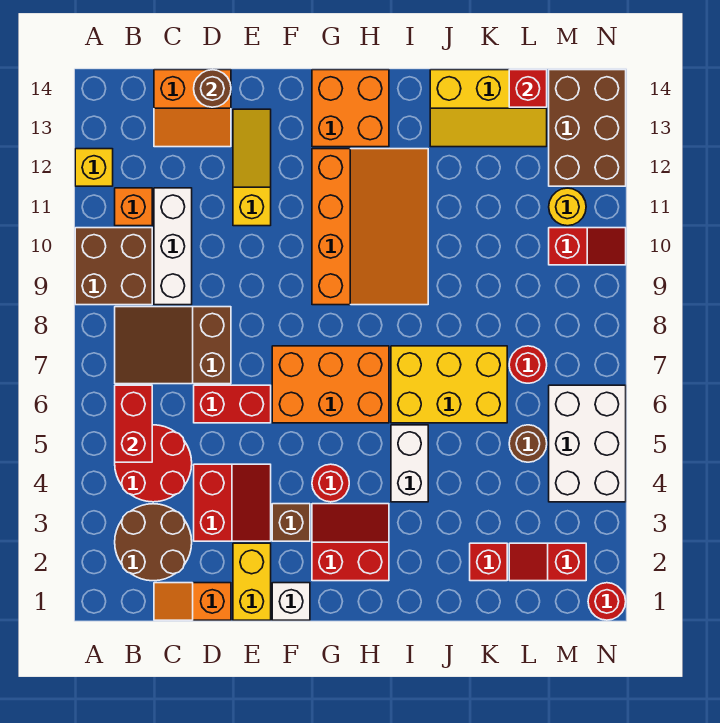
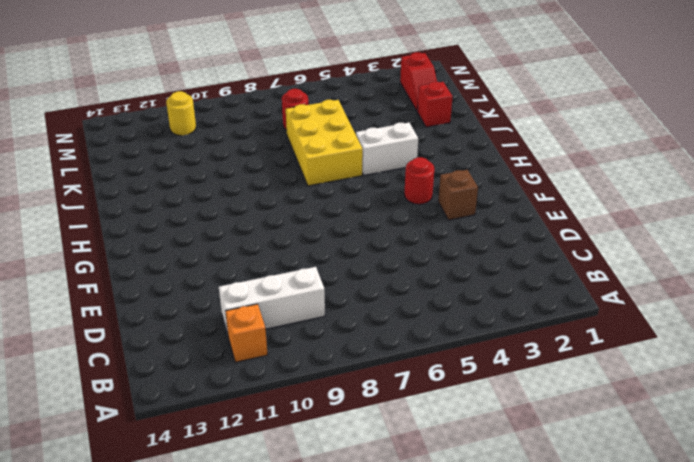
none -> brown brick A9:B10 level 1
none -> yellow brick A12 level 1
none -> brown round brick B2:C3 level 1
none -> red round brick B4:C5 level 1

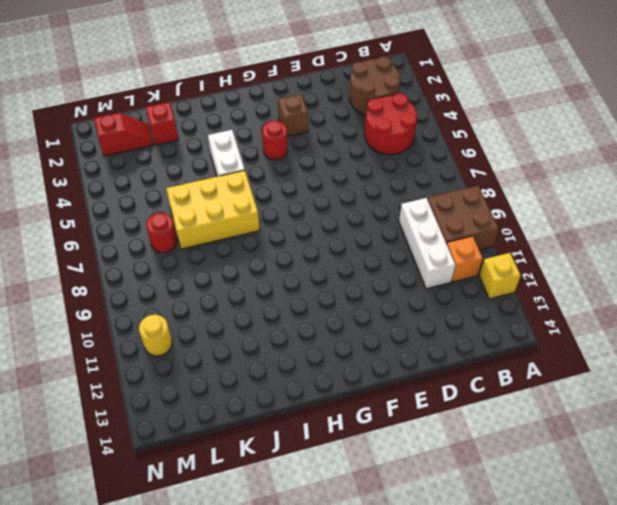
none -> brown slope B7:D8 level 1 top D
none -> orange slope C1:D1 level 1 top D
none -> orange slope C13:D14 level 1 top 14
none -> red slope D3:E4 level 1 top D

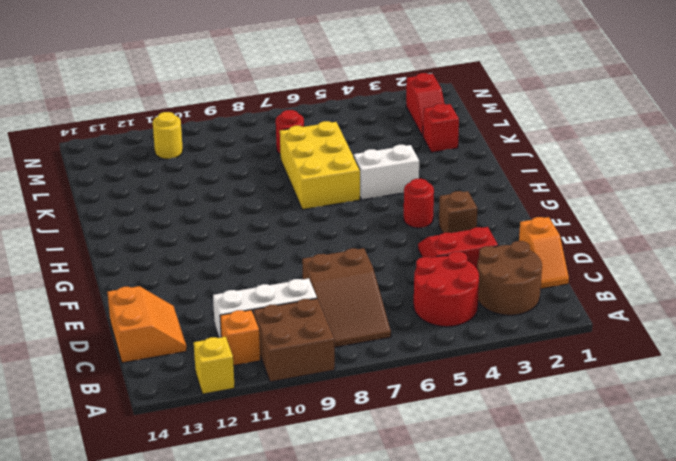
none -> red brick D6:E6 level 1
none -> yellow brick E1:E2 level 1
none -> yellow slope E11:E13 level 1 top 11
none -> white brick F1 level 1

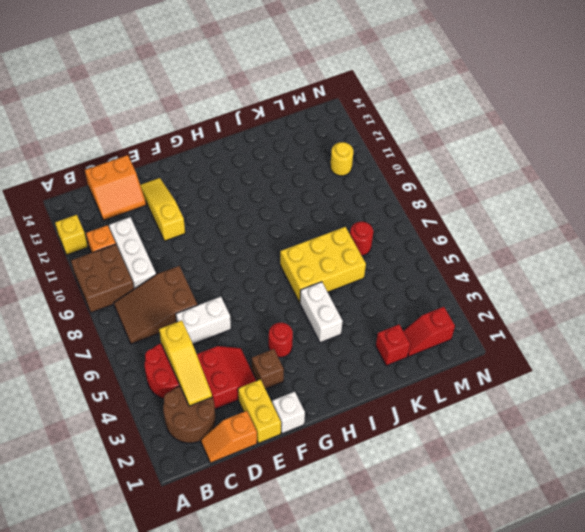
yellow slope C3:C5 level 2 top 5 -> none
white brick D6:E6 level 1 -> red brick D6:E6 level 1
none -> orange brick F6:H7 level 1
none -> red slope G2:H3 level 1 top 2
none -> orange slope G9:I12 level 1 top G
none -> orange brick G13:H14 level 1

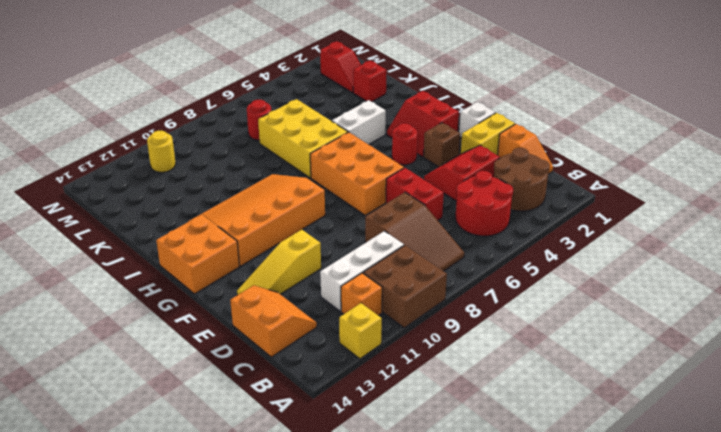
none -> yellow slope J13:L14 level 1 top 14
none -> brown round brick L5 level 1
none -> white brick M4:N6 level 1
none -> red slope M10:N10 level 1 top M

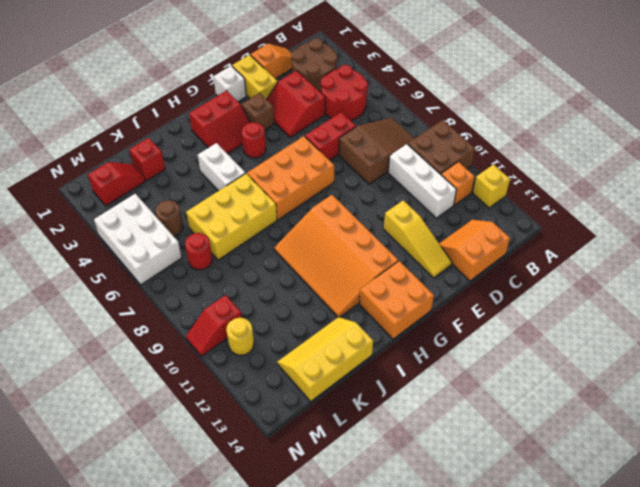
none -> brown brick M12:N14 level 1
none -> red round brick N1 level 1
none -> red brick B5:B6 level 2
none -> brown round brick D14 level 2

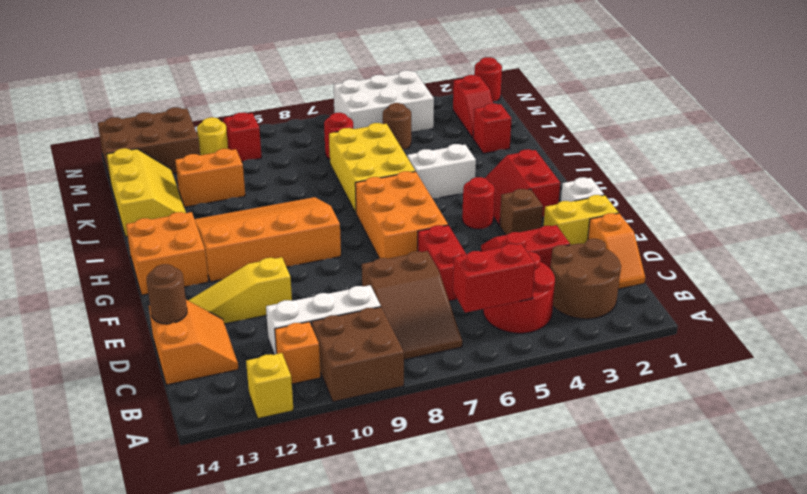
orange brick K11:K12 level 1 -> none
none -> red brick L14 level 2

